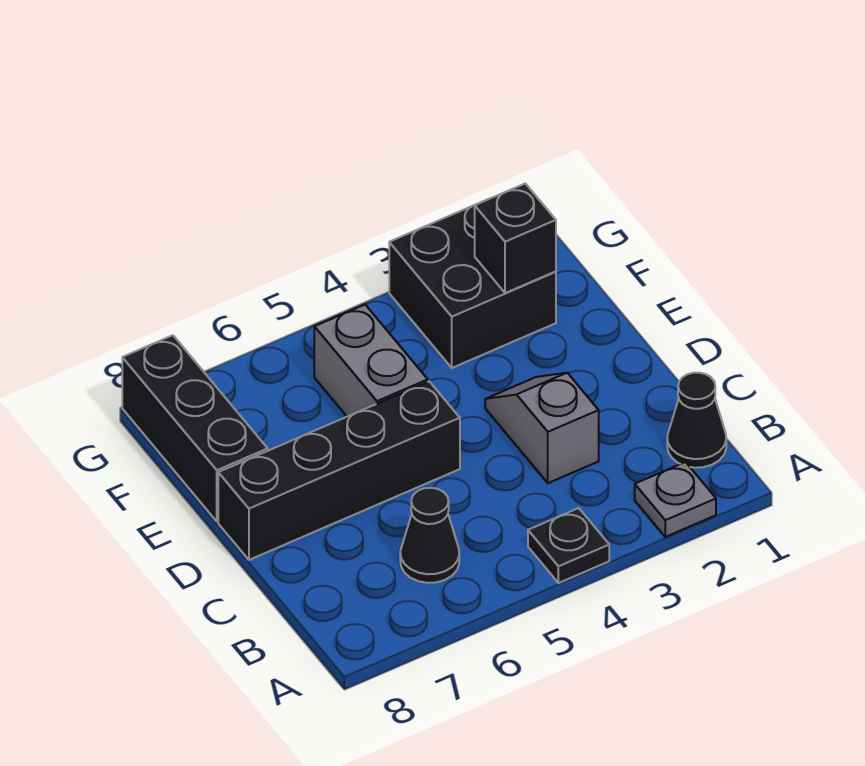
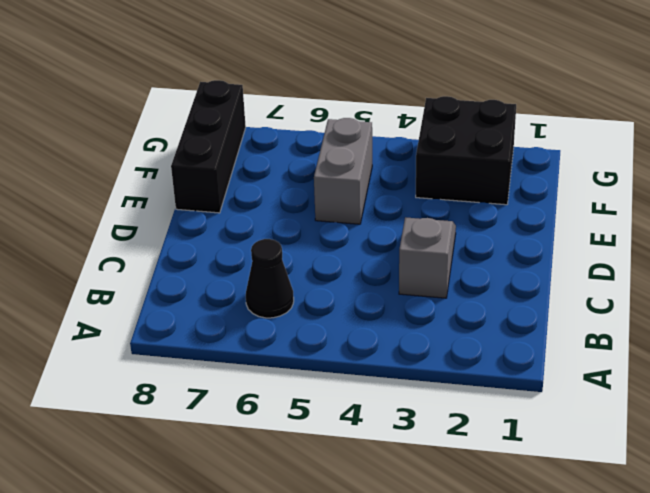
none -> grey plate A2 level 1
none -> black plate A4 level 1

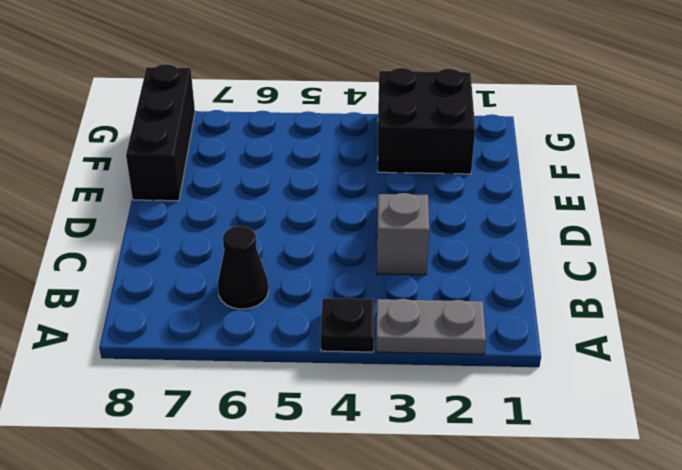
grey plate A2:A3 level 1 -> grey plate A2 level 1
none -> black cone B1 level 1
none -> black brick D5:D8 level 1

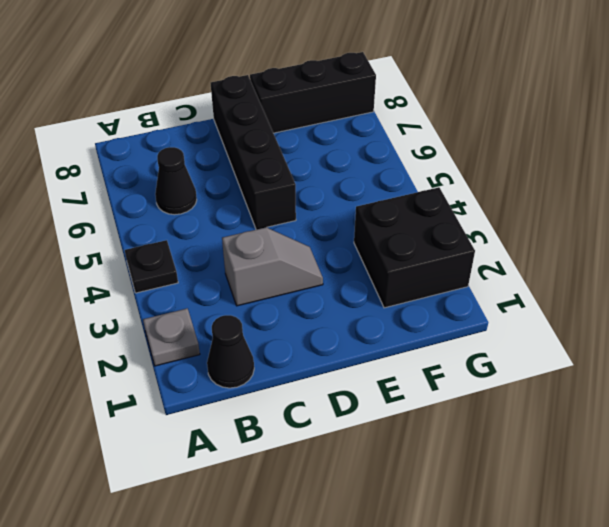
none -> grey brick E5:F5 level 1
none -> black brick F2 level 2

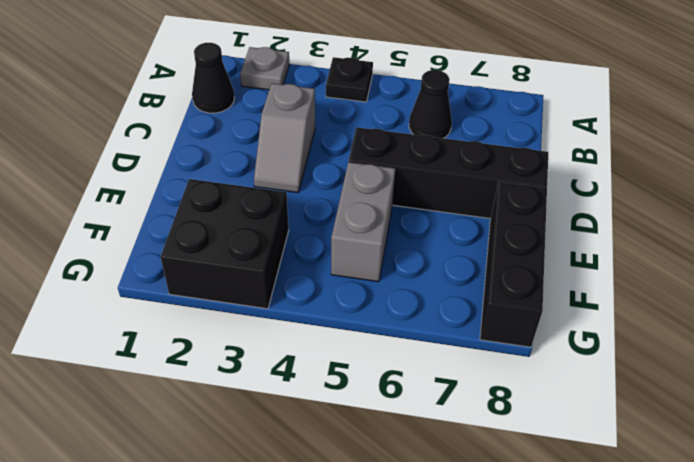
none -> black brick F2 level 2

